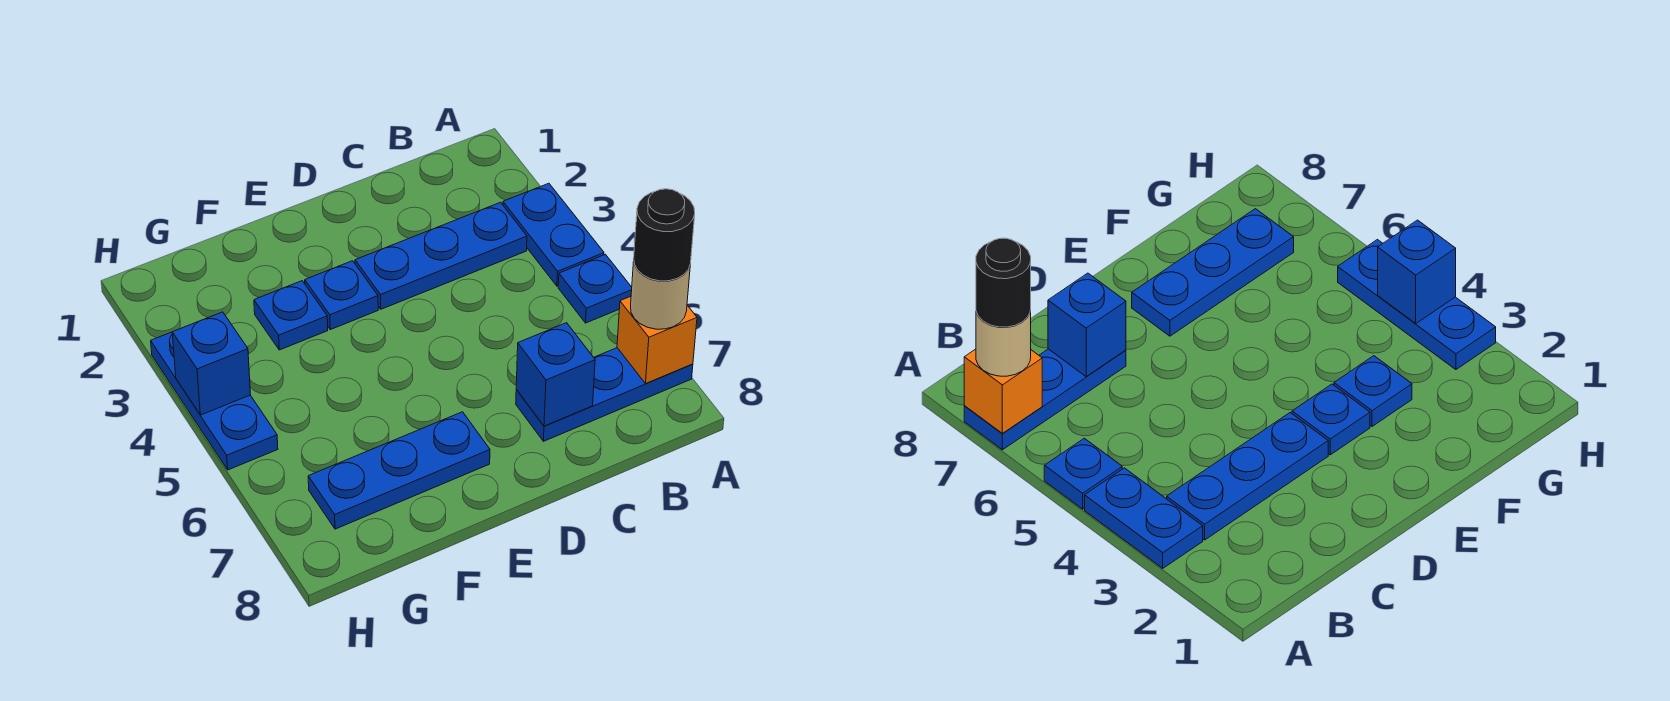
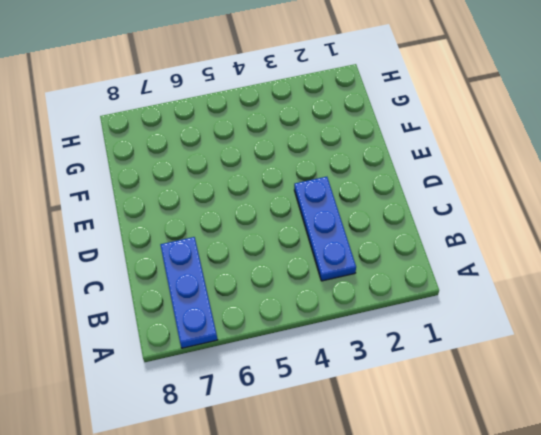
none -> blue plate A3:A4 level 1
none -> blue plate A5 level 1
none -> blue plate E3 level 1

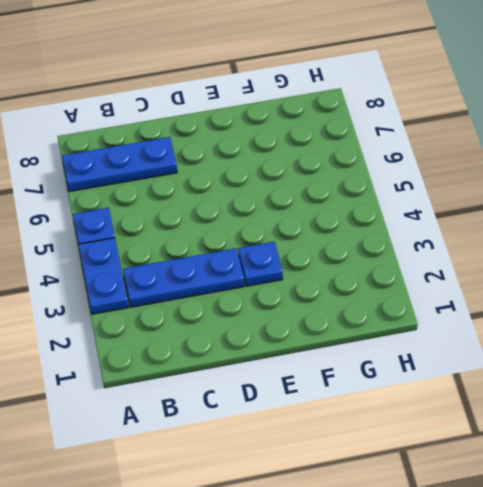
none -> blue plate E7:G7 level 1
none -> blue plate F3 level 1
none -> blue plate H3:H5 level 1

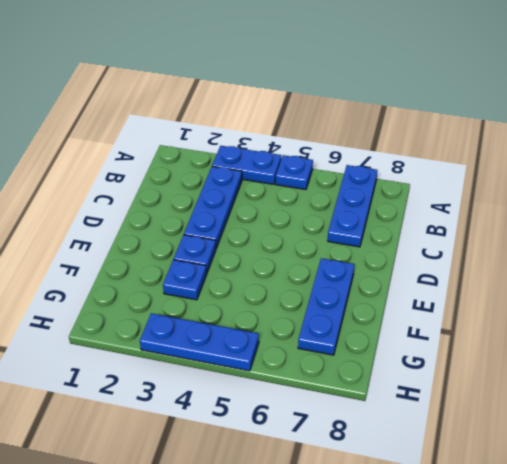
none -> orange brick A7 level 2
none -> blue brick C7 level 2
none -> blue brick H4 level 2

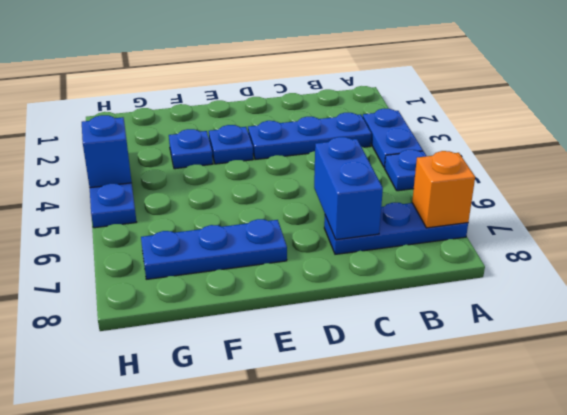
blue brick C6:C7 level 2 -> blue brick C7 level 2
none -> tan round brick A7 level 3
none -> black round brick A7 level 4

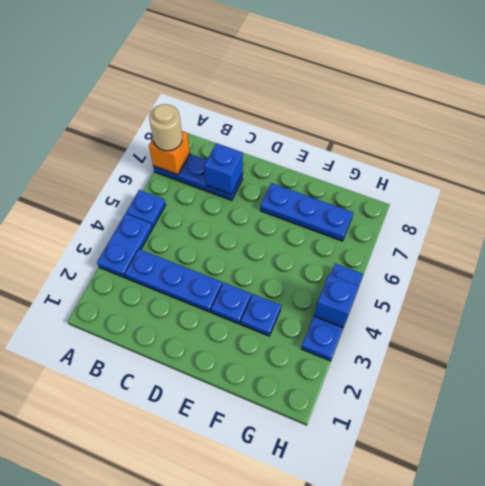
none -> black round brick A7 level 4

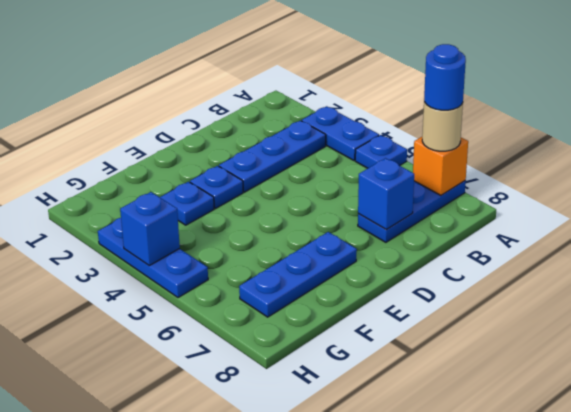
blue round brick A7 level 4 -> black round brick A7 level 4

